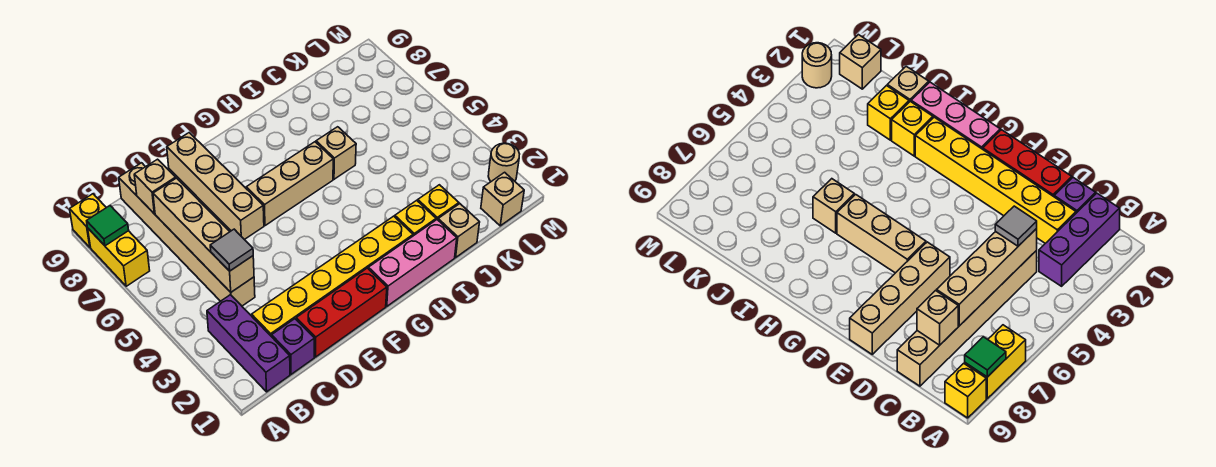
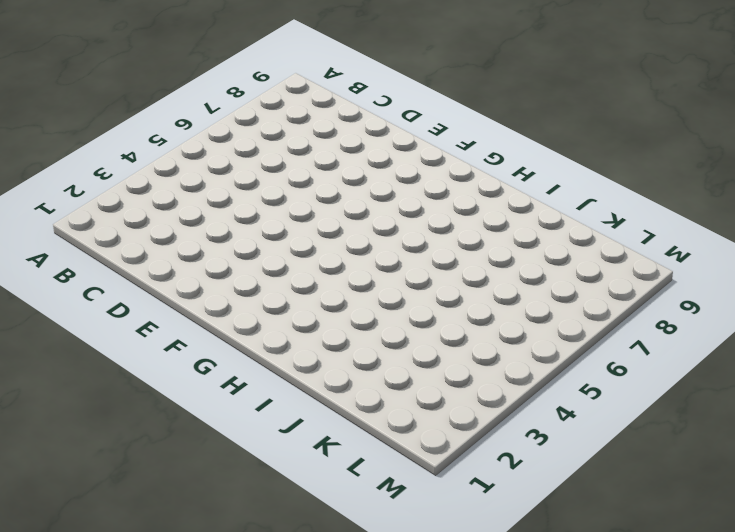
none -> yellow brick A7:A8 level 1
none -> yellow brick A9 level 1
none -> purple brick B1:B3 level 1

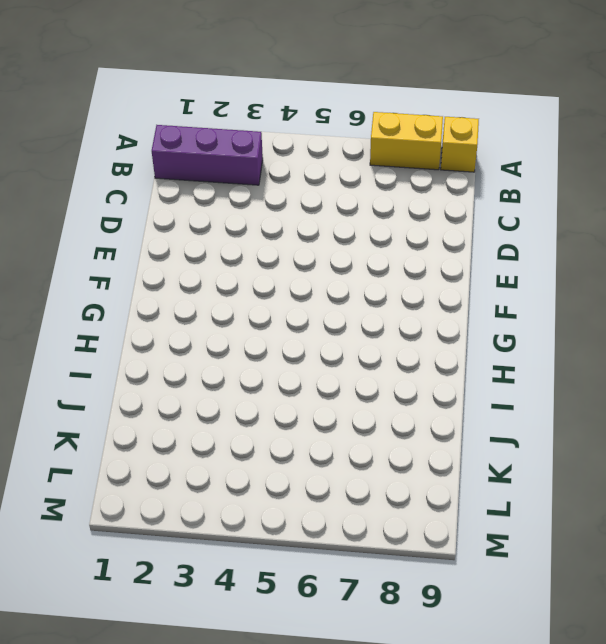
none -> purple brick C1 level 1
none -> yellow brick C2:H2 level 1
none -> tan brick C4:C9 level 1

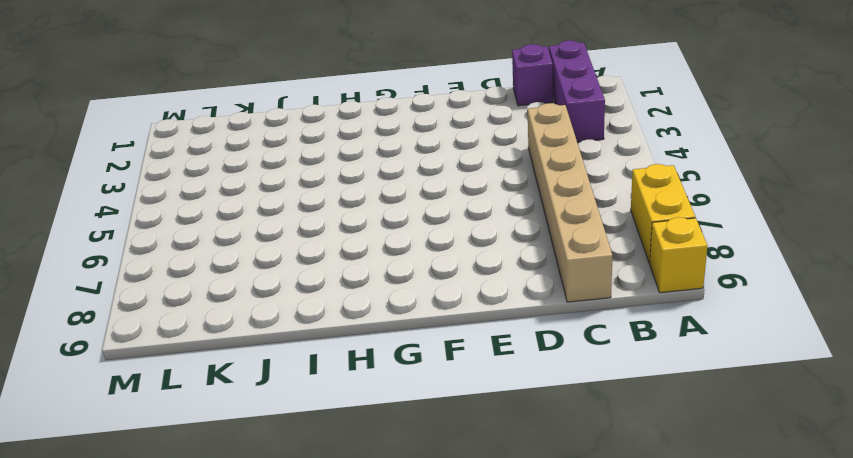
none -> yellow brick C2:H2 level 1
none -> red brick D1:F1 level 1
none -> tan brick E6:E9 level 1

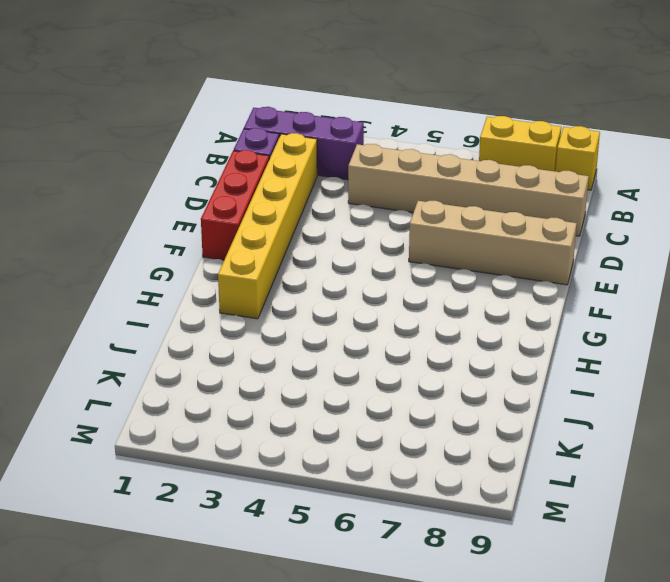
none -> tan brick F6:H6 level 1
none -> pink brick G1:I1 level 1
none -> yellow brick I2 level 1

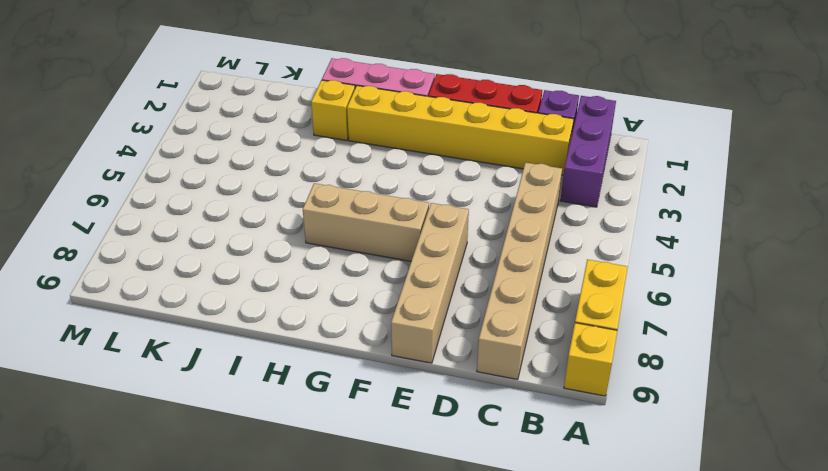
none -> tan brick I6 level 1
none -> tan brick J1 level 1
none -> yellow brick J2 level 1

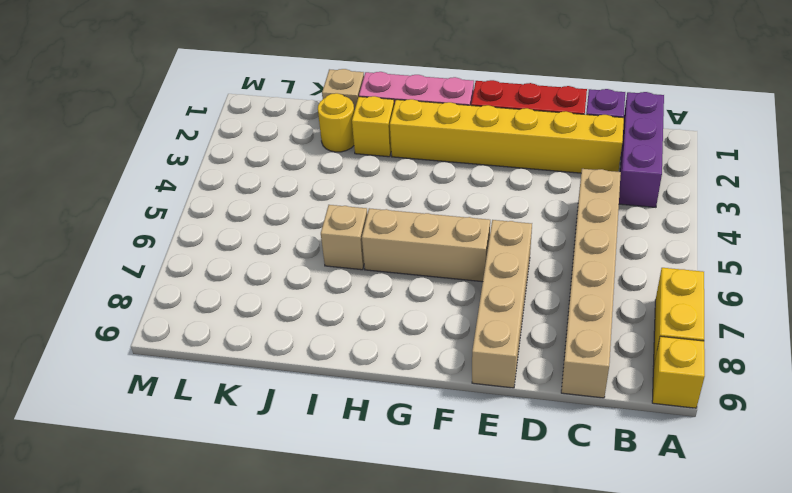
yellow round brick J2 level 1 -> yellow brick J2 level 1
none -> tan brick L1 level 1
none -> tan round brick M2 level 1
none -> green tile A8 level 2

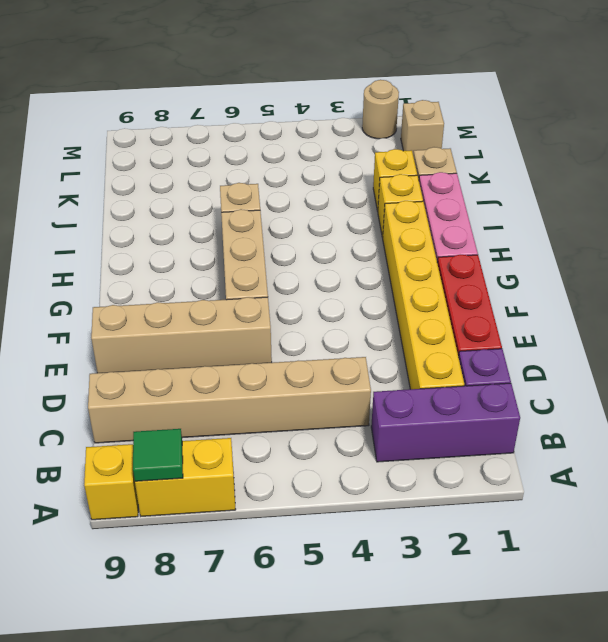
none -> tan brick C4:C7 level 2
none -> tan brick C8 level 2
none -> grey tile C4 level 3

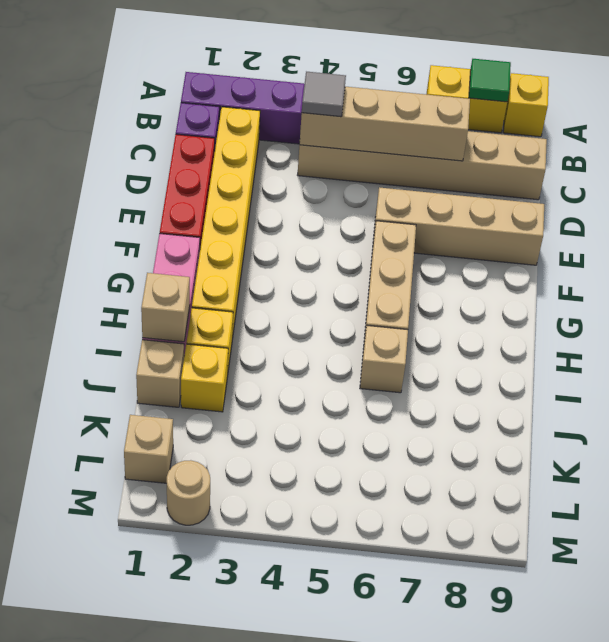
tan brick I1 level 2 -> tan brick C8 level 2

